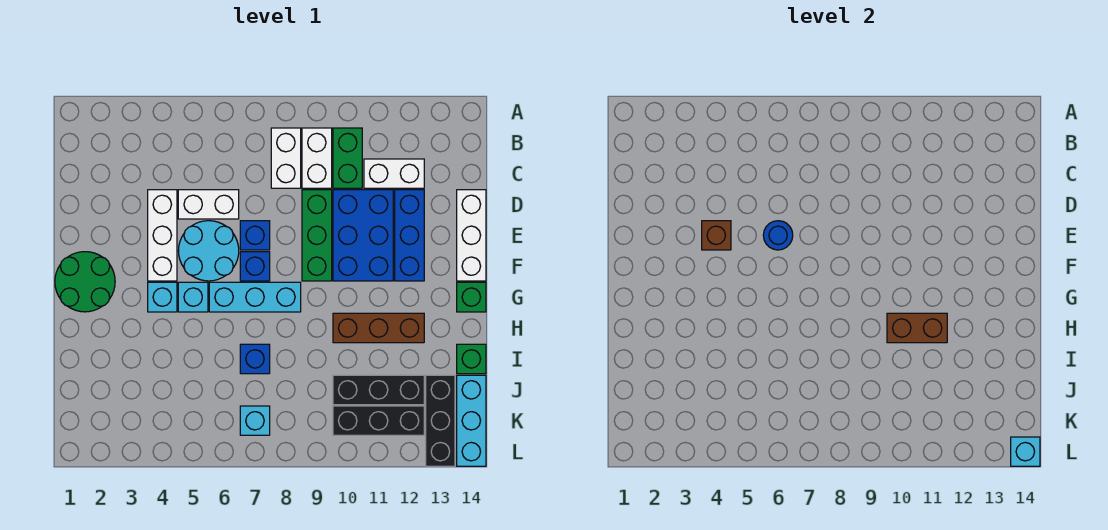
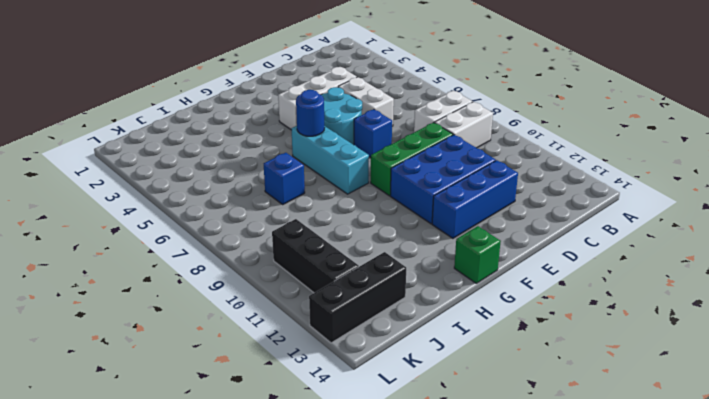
blue round brick G6 level 2 -> blue round brick E6 level 2
none -> green brick B10:C10 level 1
none -> white brick C11:C12 level 1
none -> white brick D14:F14 level 1
none -> green round brick F1:G2 level 1

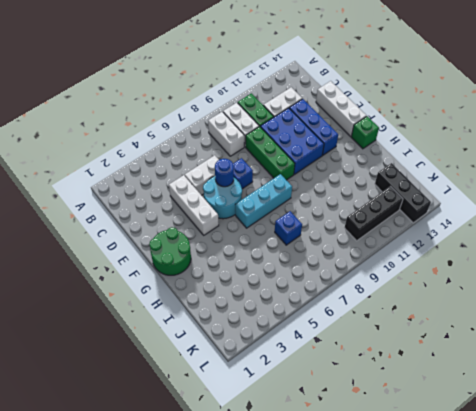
none -> blue brick F7 level 1
none -> cyan brick G4 level 1
none -> cyan brick G5 level 1
none -> brown brick H10:H12 level 1

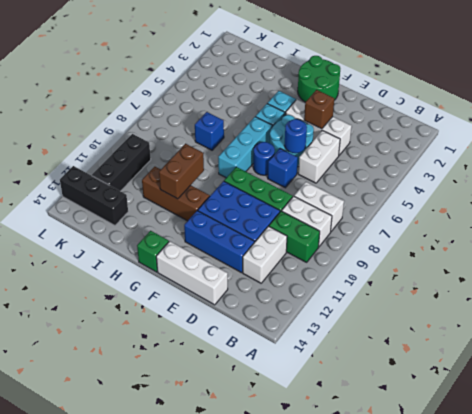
blue round brick F7 level 1 -> blue brick F7 level 1
brown brick G11:I11 level 1 -> brown brick H10:H12 level 1
none -> green brick I14 level 1
none -> black brick J10:J12 level 1
none -> cyan brick J14:L14 level 1
none -> cyan brick K7 level 1

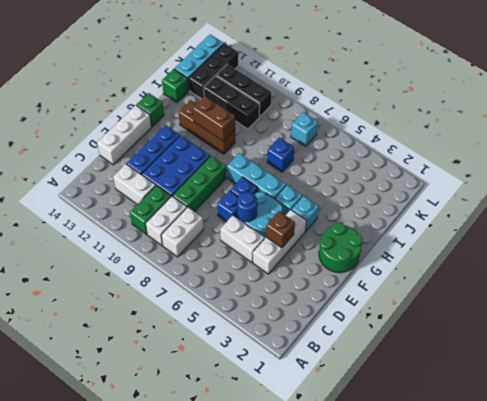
none -> cyan brick L14 level 2

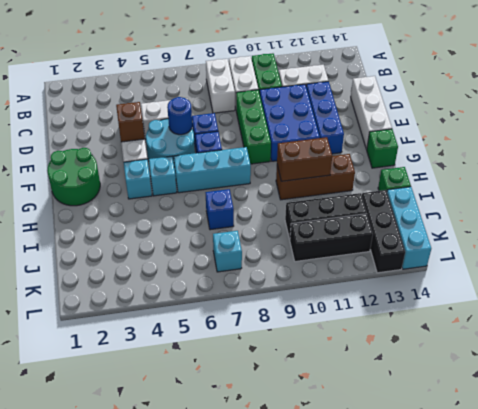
none -> cyan brick L14 level 2

